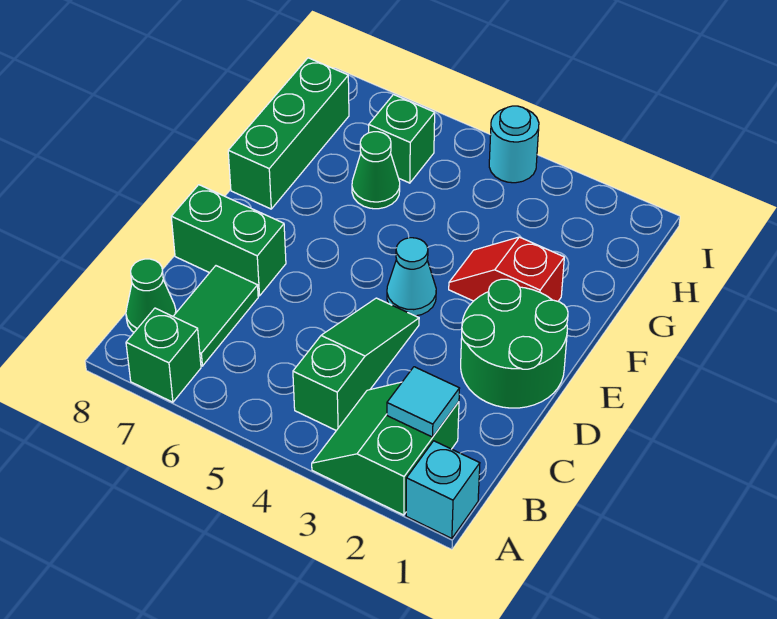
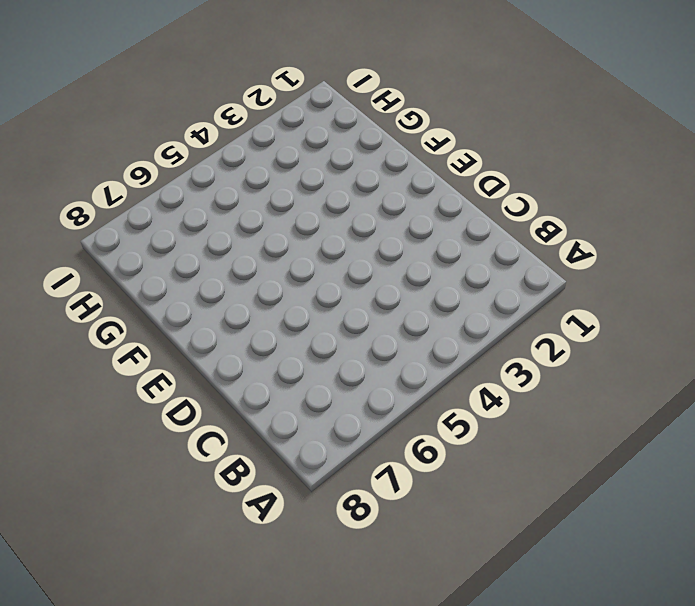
none -> cyan brick A1 level 1
none -> green slope A2:B3 level 1 top 2
none -> green brick A7 level 1

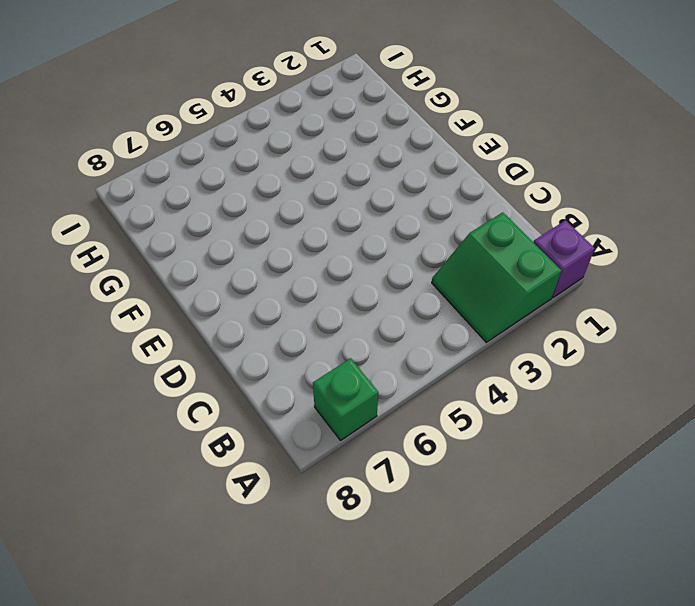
purple brick A1 level 1 -> cyan brick A1 level 1
none -> green slope B4:D4 level 1 top B
none -> green tile B7:C7 level 1
none -> green cone B8 level 1

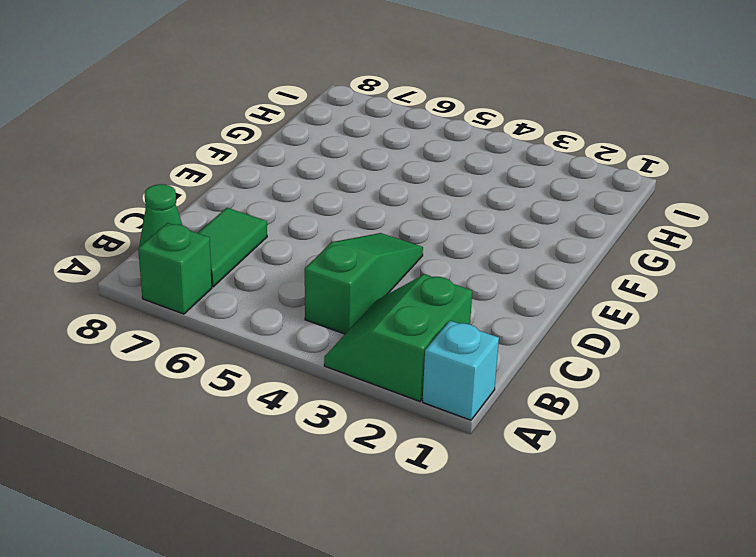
none -> green round brick D1:E2 level 1
none -> green brick D7:D8 level 1
none -> cyan cone E4 level 1

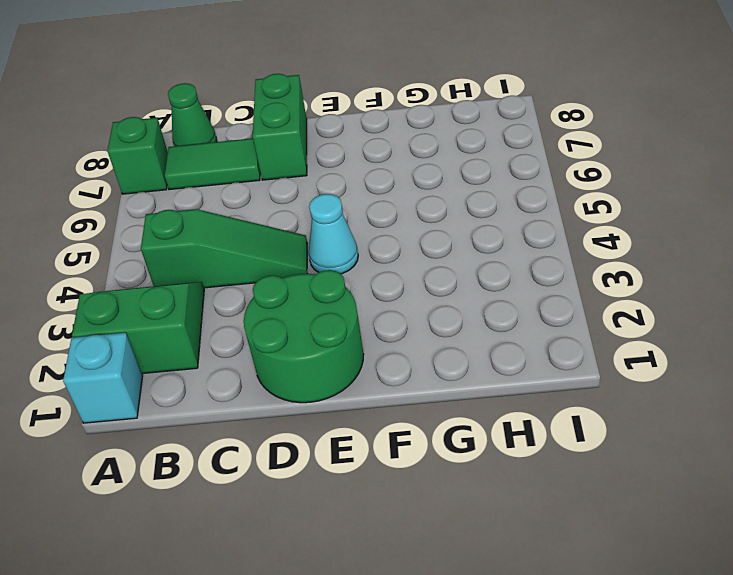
none -> red slope F2:F3 level 1 top 2
none -> green brick F8:H8 level 1
none -> green cone G6 level 1

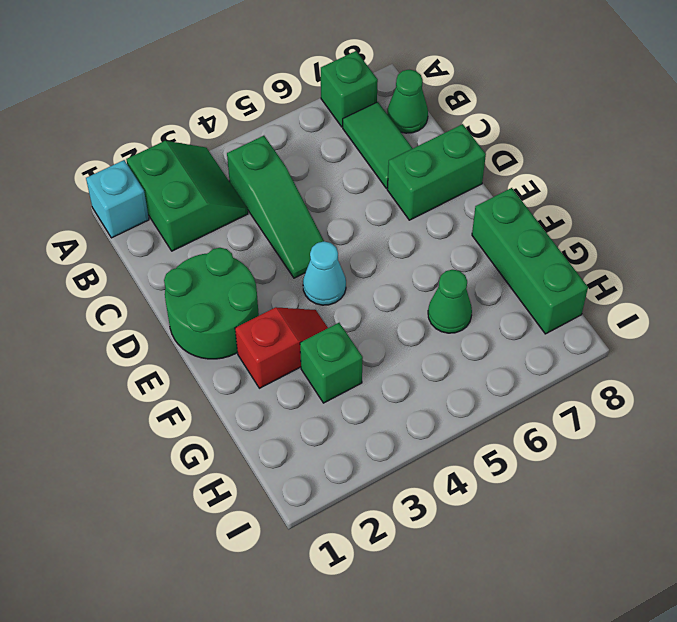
green brick G3 level 1 -> green brick H6 level 1
none -> cyan round brick I4 level 1
none -> cyan tile B2 level 2

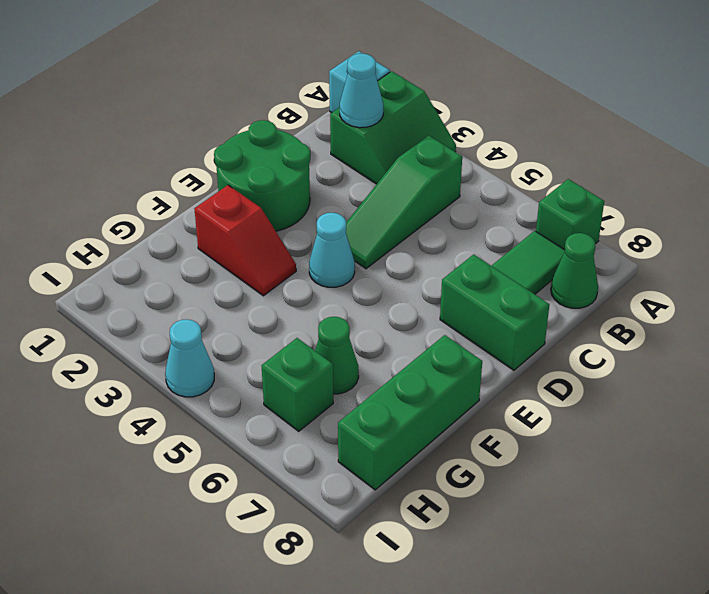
cyan cone B2 level 2 -> cyan tile B2 level 2
cyan cone I4 level 1 -> cyan round brick I4 level 1

